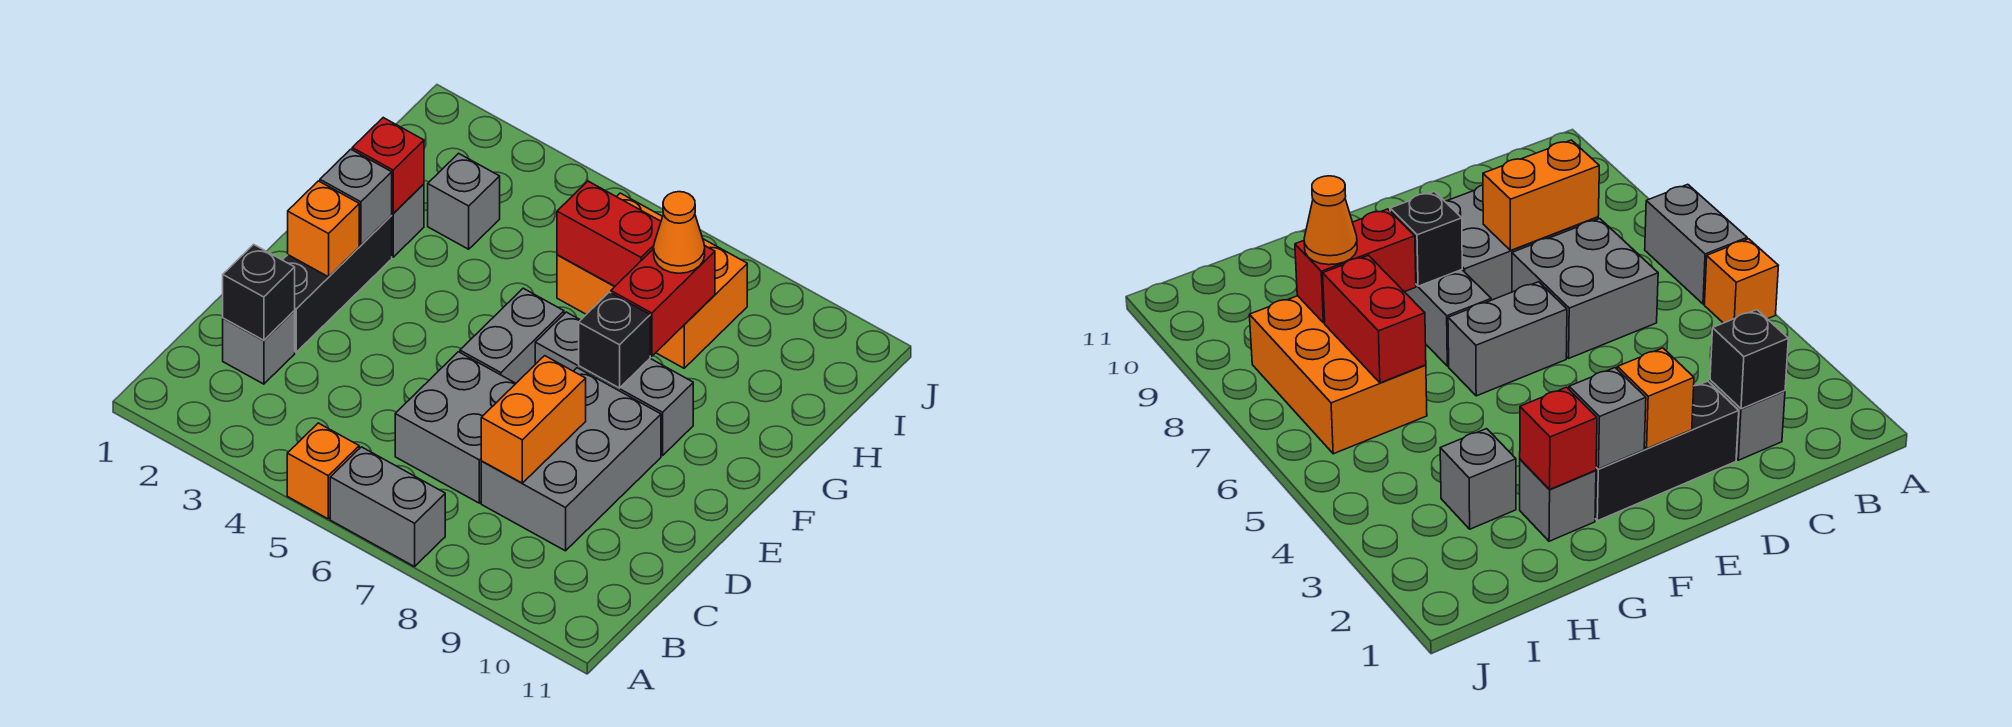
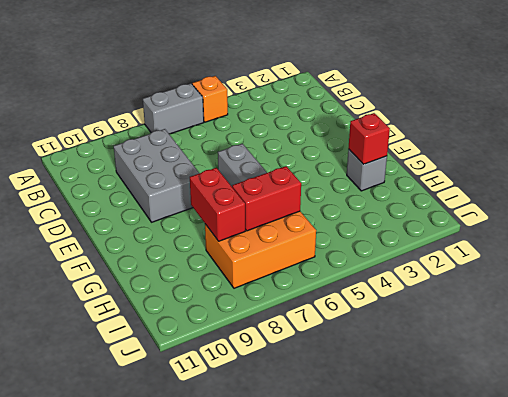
none -> grey brick C2 level 1
none -> grey brick C6:D7 level 1
none -> black brick D2:F2 level 1

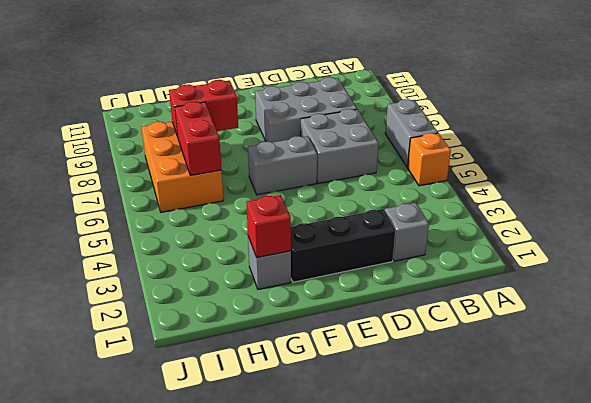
none -> grey brick F7:F9 level 1
none -> grey brick H3 level 1
none -> black brick C2 level 2

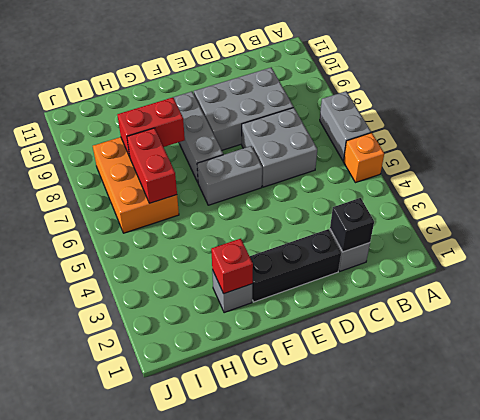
none -> grey brick H3 level 1
none -> orange brick C8:D8 level 2
none -> orange brick E2 level 2

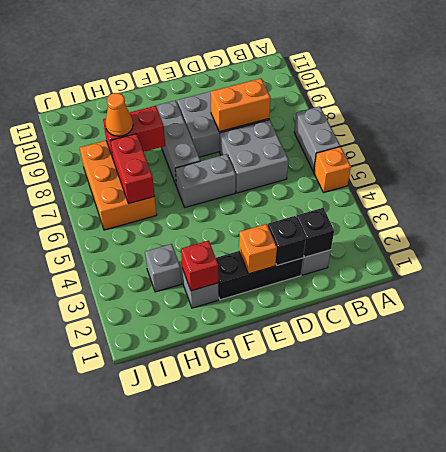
black brick D2 level 2 -> black brick F8 level 2
none -> grey brick F2 level 2

